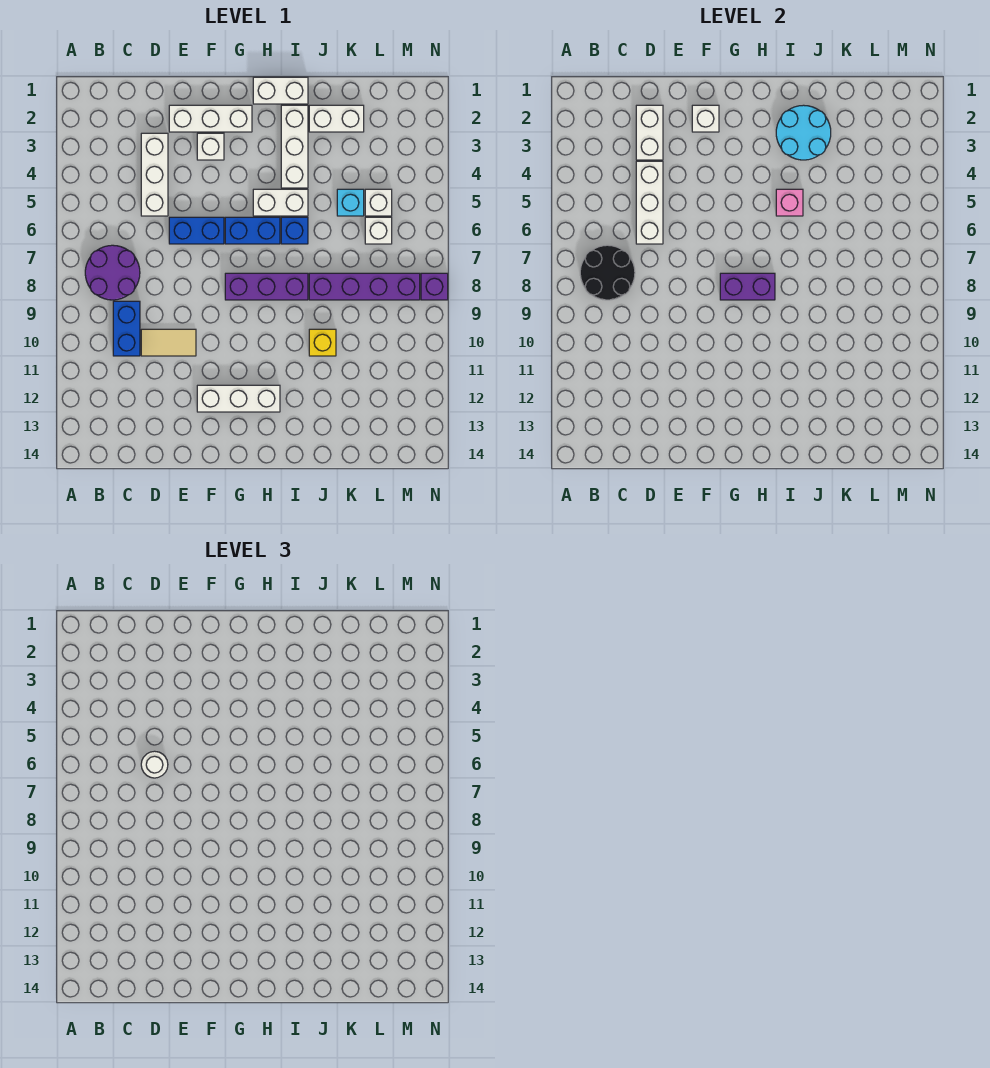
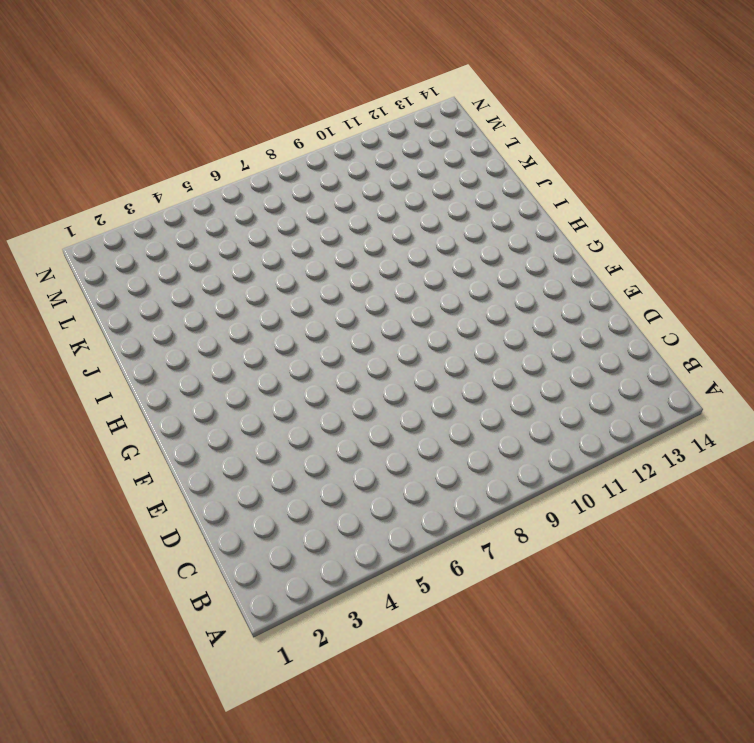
none -> purple round brick B7:C8 level 1
none -> blue brick C9:C10 level 1
none -> white brick D3:D5 level 1

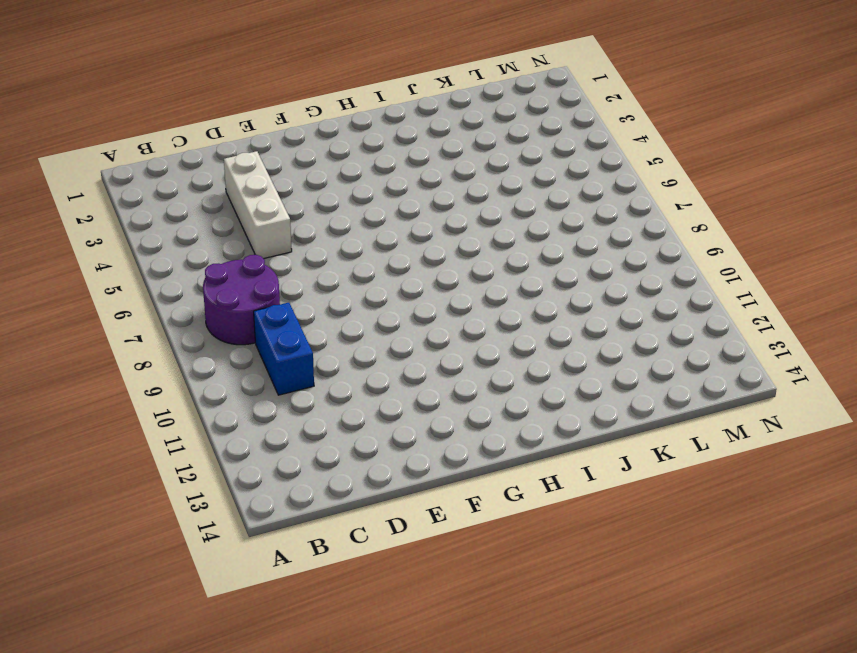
none -> tan tile D10:E10 level 1
none -> white brick E2:G2 level 1
none -> blue brick E6:F6 level 1

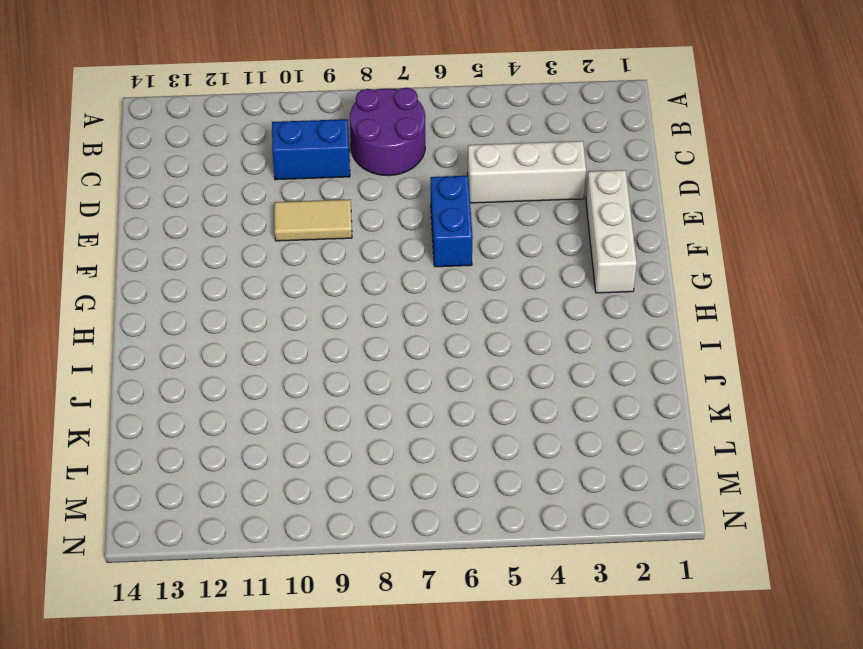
tan tile E9:E10 level 1 -> tan tile D10:E10 level 1
none -> white brick F3 level 1
none -> white brick F12:H12 level 1
none -> blue brick G6:H6 level 1

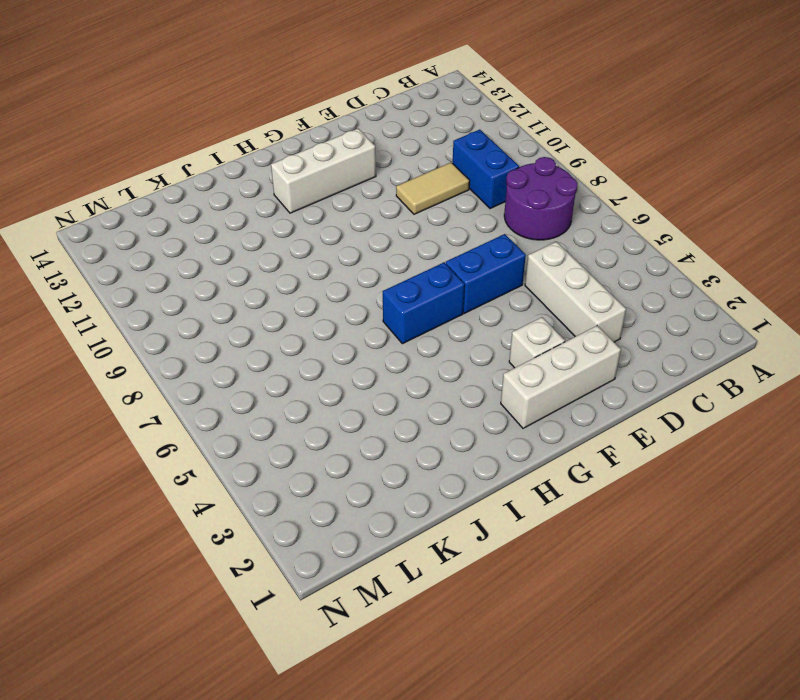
none -> purple brick G8:I8 level 1
none -> white brick H1:I1 level 1
none -> white brick H5:I5 level 1

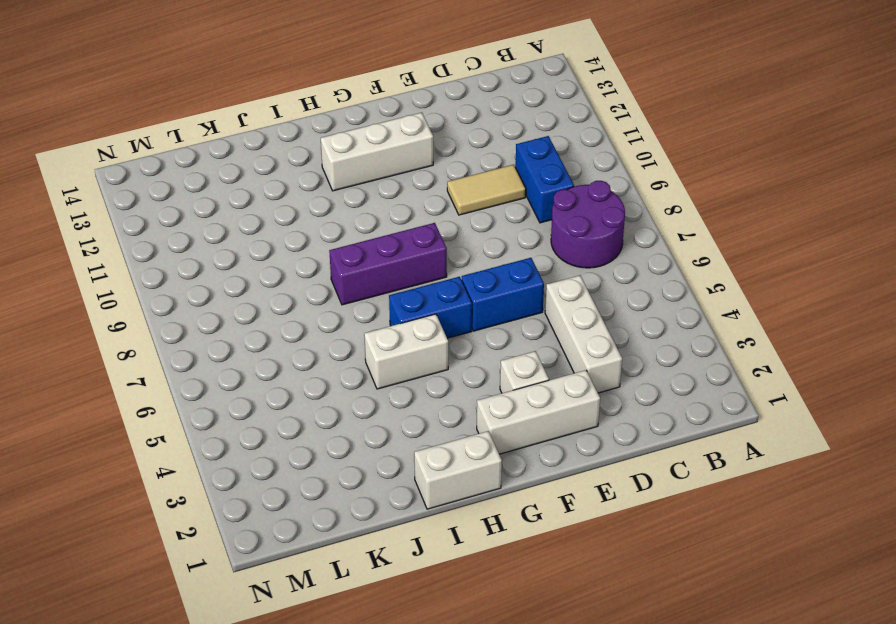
none -> white brick I2:I4 level 1
none -> blue brick I6 level 1
none -> white brick J2:K2 level 1

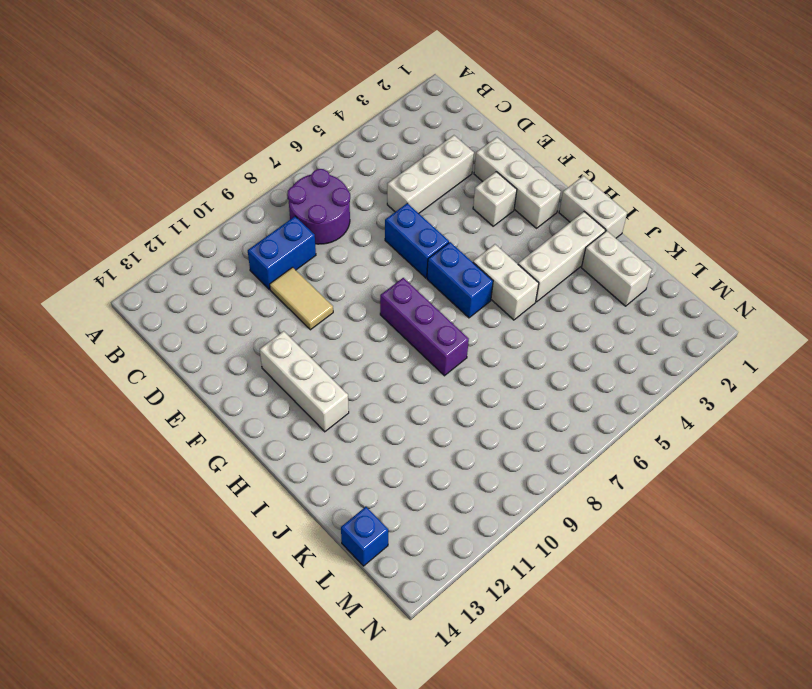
blue brick L14 level 1 -> blue brick I6 level 1
none -> purple brick J8:M8 level 1
none -> yellow brick J10 level 1
none -> cyan brick K5 level 1

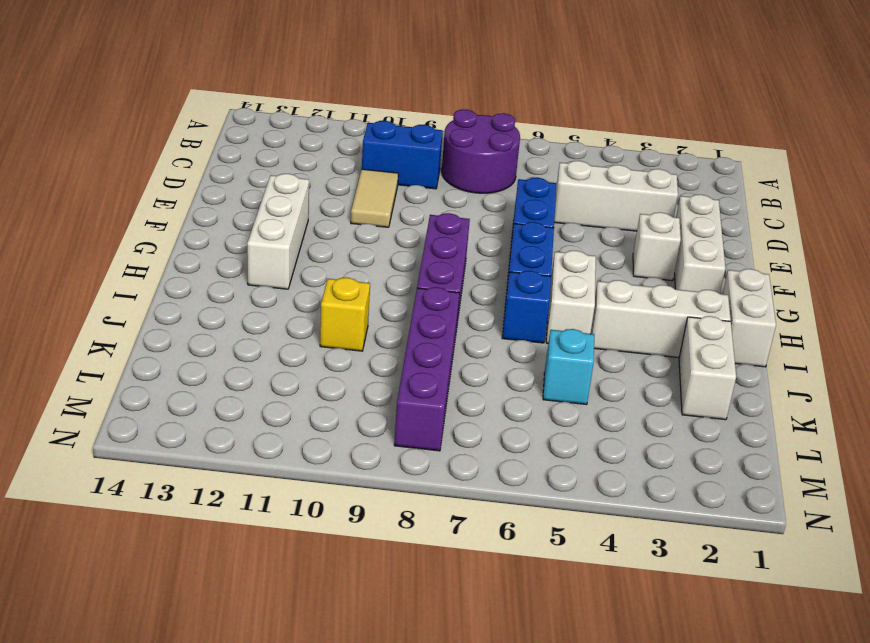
none -> white brick L5 level 1
none -> white brick L6 level 1
none -> purple brick N8 level 1

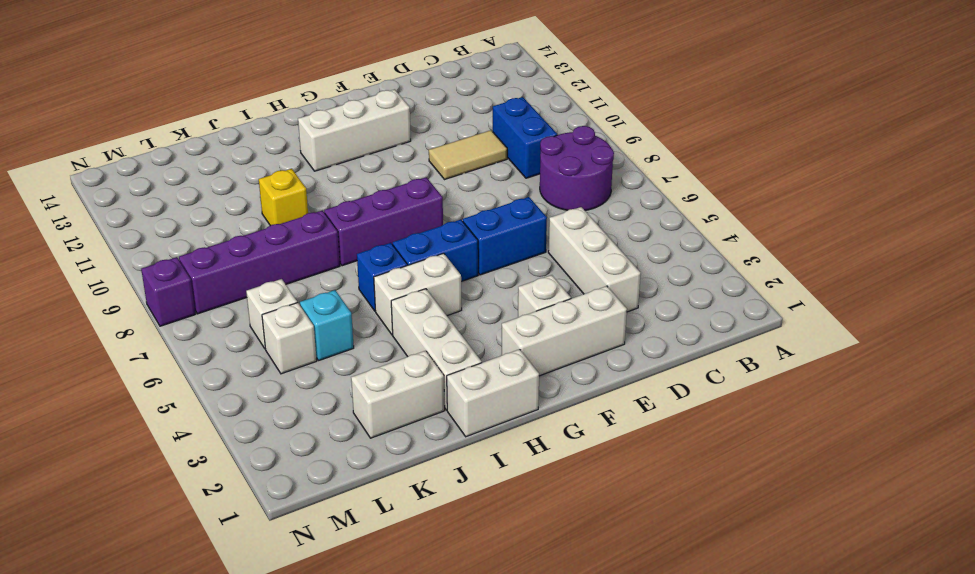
none -> black round brick B7:C8 level 2
none -> white brick D2:D3 level 2
none -> white brick D4:D6 level 2

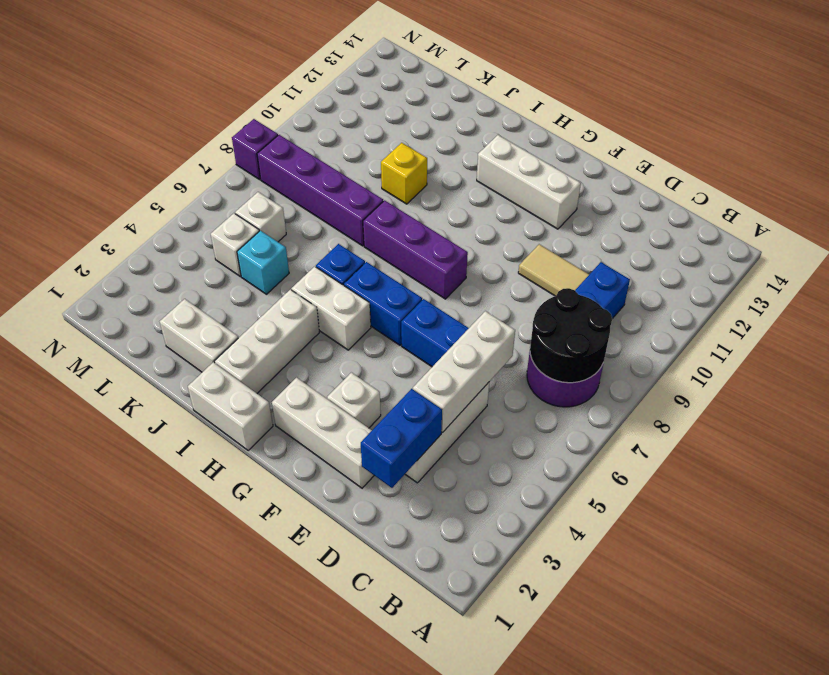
blue brick D2:D3 level 2 -> white brick D2:D3 level 2
none -> white brick F2 level 2
none -> purple brick G8:H8 level 2
none -> cyan round brick I2:J3 level 2

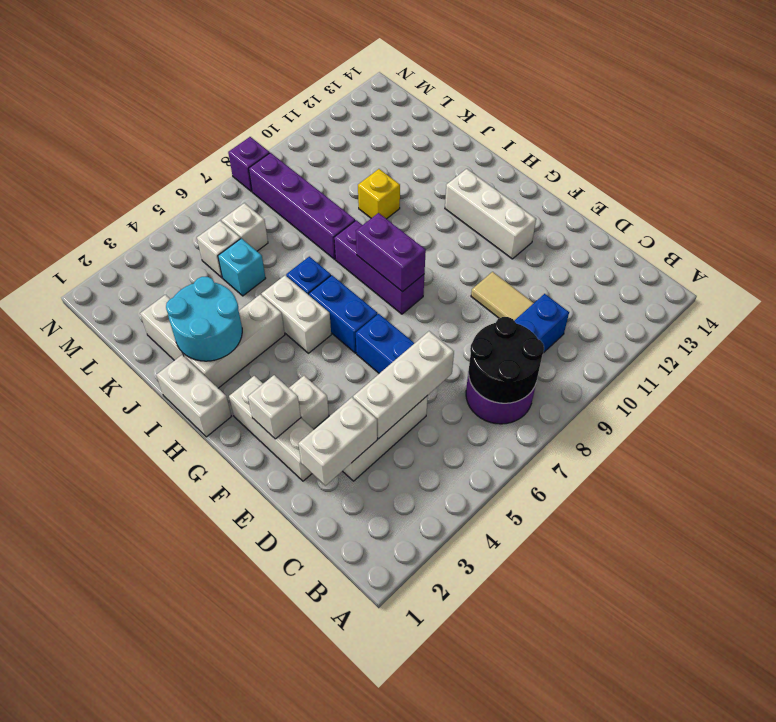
none -> pink brick I5 level 2
none -> white round brick D6 level 3

